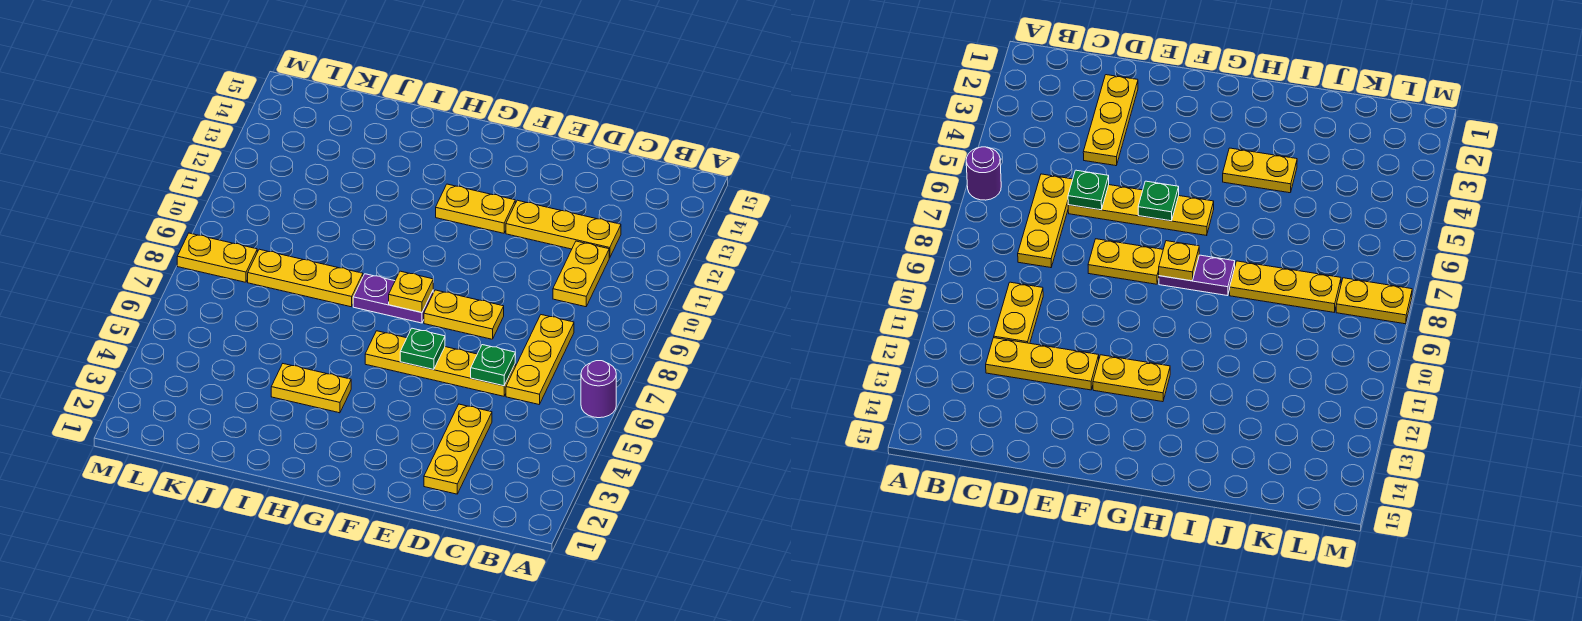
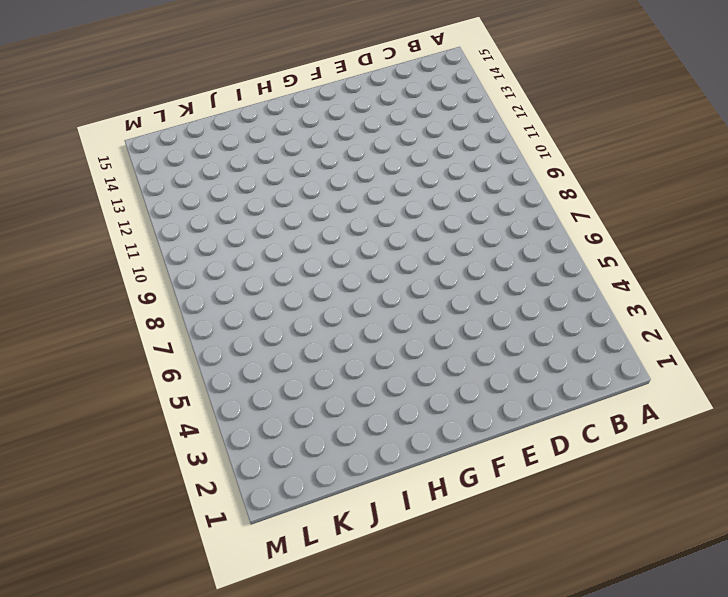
none -> purple round brick A6 level 1
none -> yellow plate C6:C8 level 1
none -> yellow plate C10:C11 level 1

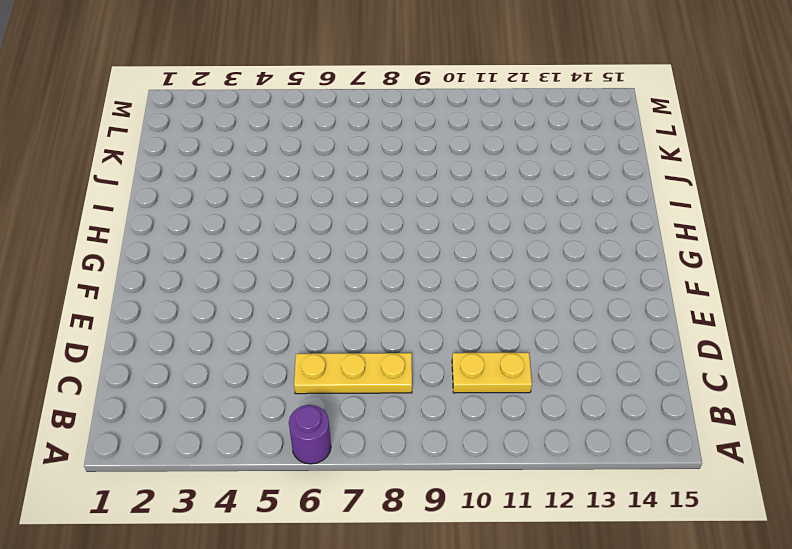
none -> yellow plate C12:E12 level 1
none -> yellow plate D2:D4 level 1
none -> yellow plate D6:G6 level 1

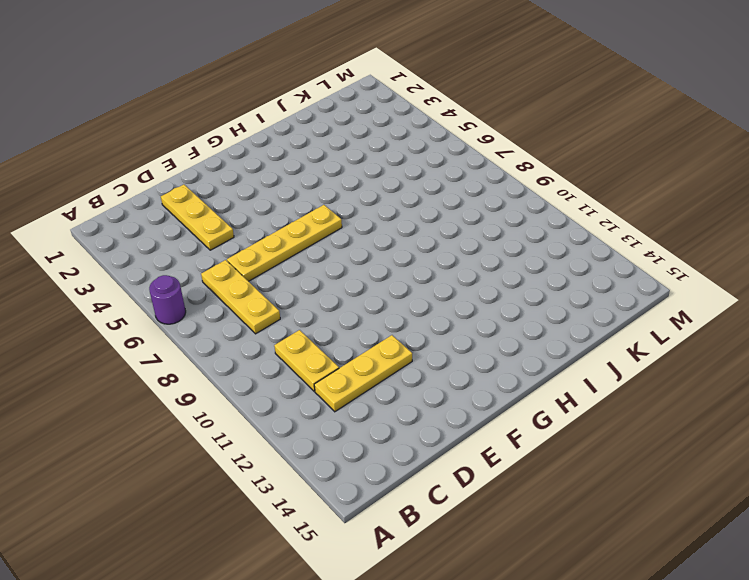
none -> yellow plate E8:F8 level 1
none -> yellow plate F12:G12 level 1
none -> purple plate G8:H8 level 1

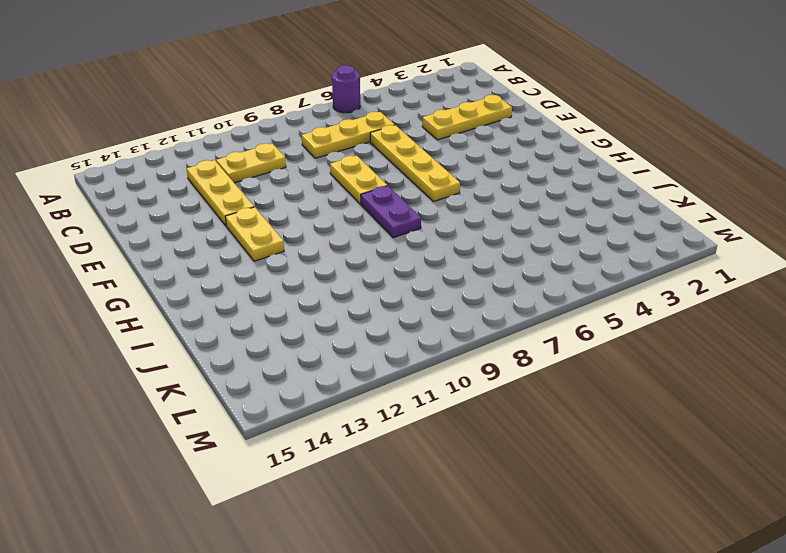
none -> yellow plate H4:I4 level 1
none -> yellow plate I8:K8 level 1
none -> yellow plate L8:M8 level 1

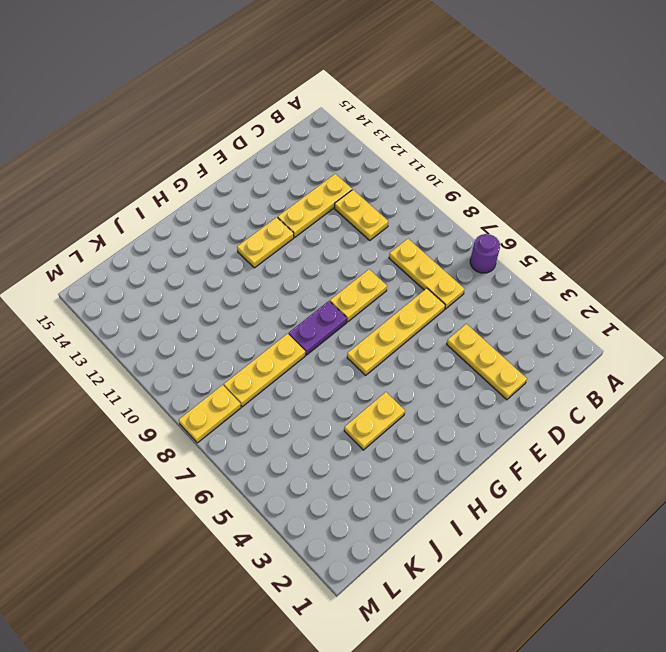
none -> green plate D6 level 2
none -> green plate F6 level 2
none -> yellow plate G8 level 2

